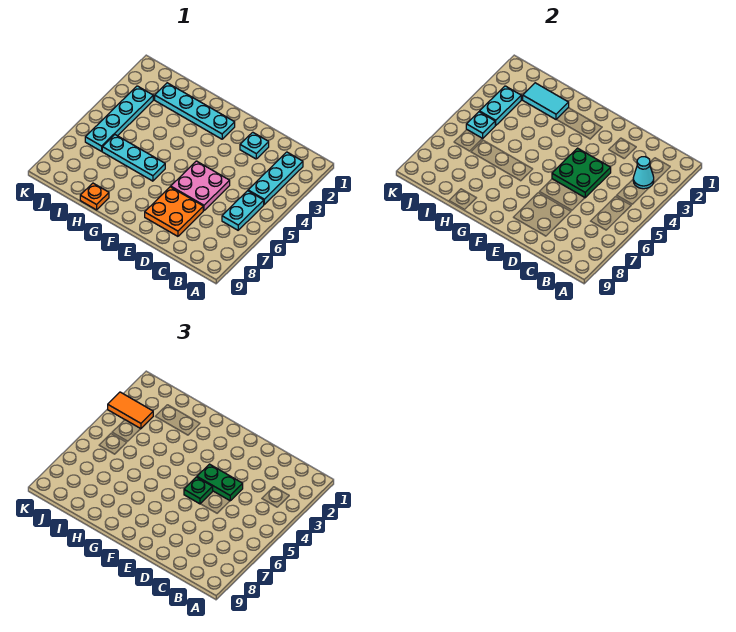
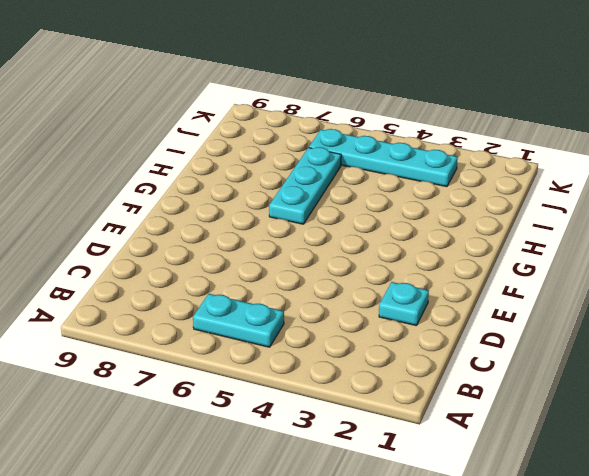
none -> cyan plate B2:B4 level 1
none -> pink plate D5:E6 level 1
none -> orange plate D7:E8 level 1

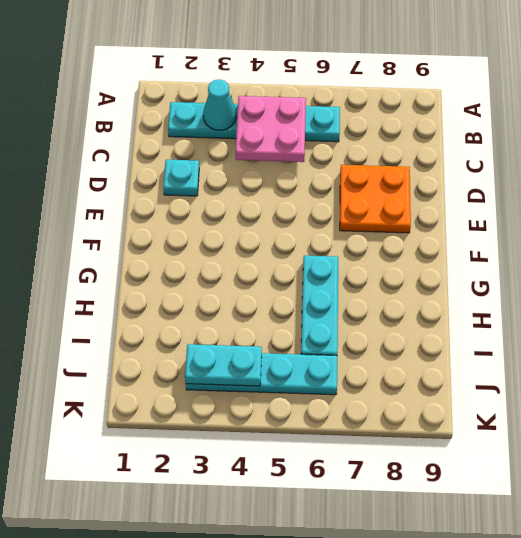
pink plate B4:C5 level 2 -> pink plate D5:E6 level 1
none -> cyan plate F2:I2 level 1
none -> orange plate H9 level 1
none -> green plate D4:E5 level 2

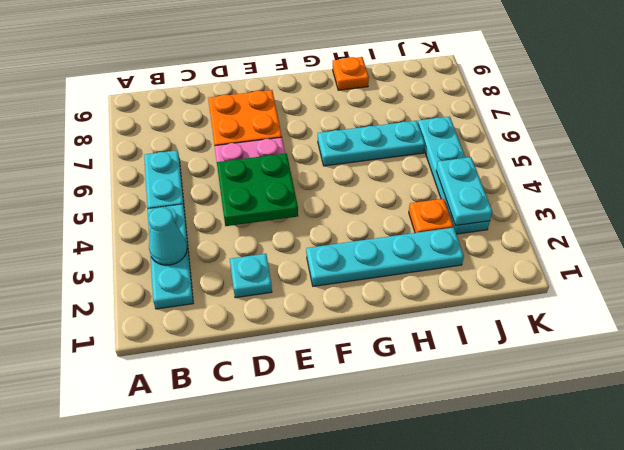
orange plate I3 level 1 -> none
none -> cyan tile H2:I2 level 2
none -> cyan plate J5 level 2
none -> green plate D4:E4 level 3

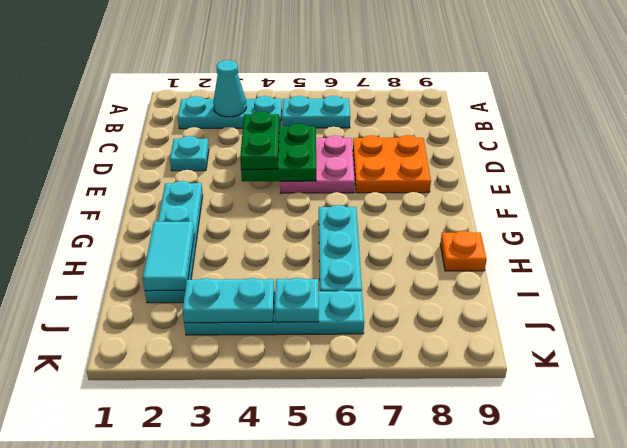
none -> green plate E5 level 3
none -> orange tile J3:K3 level 3

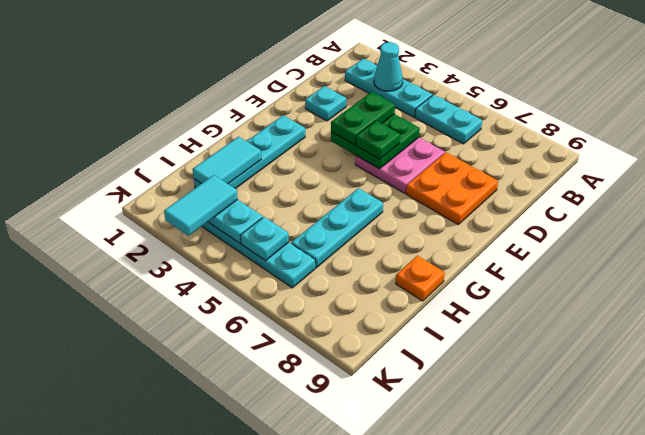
cyan tile J3:K3 level 3 -> orange tile J3:K3 level 3

